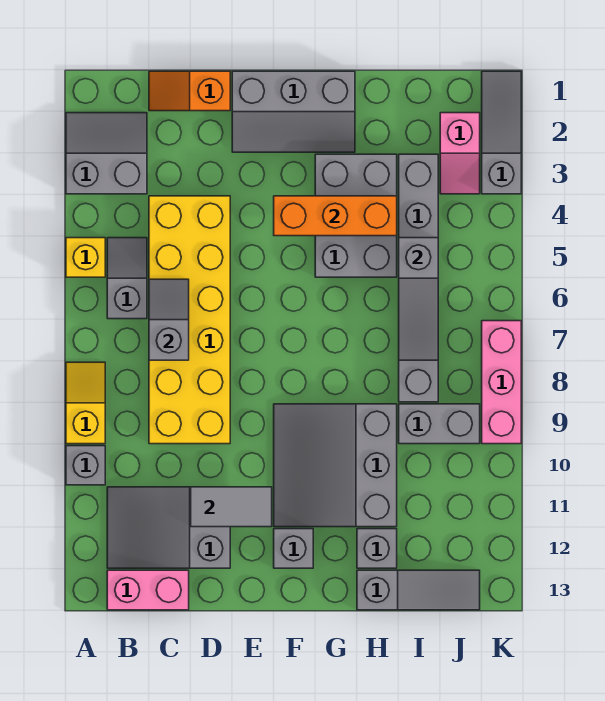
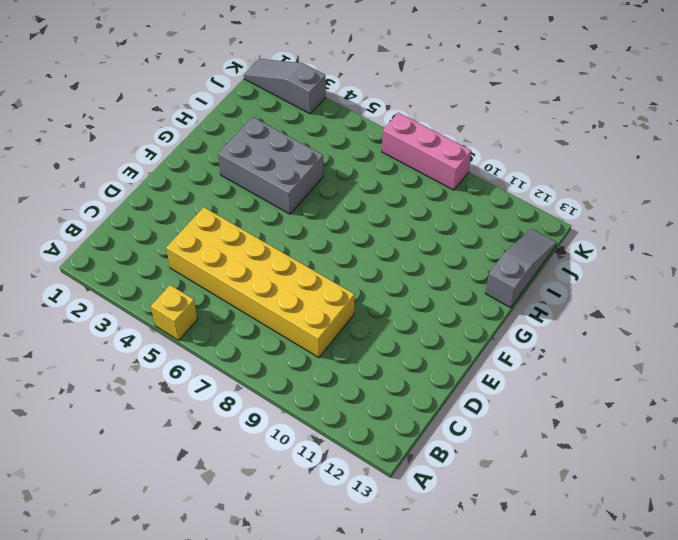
none -> grey slope A2:B3 level 1 top 3
none -> yellow slope A8:A9 level 1 top 9
none -> grey brick A10 level 1

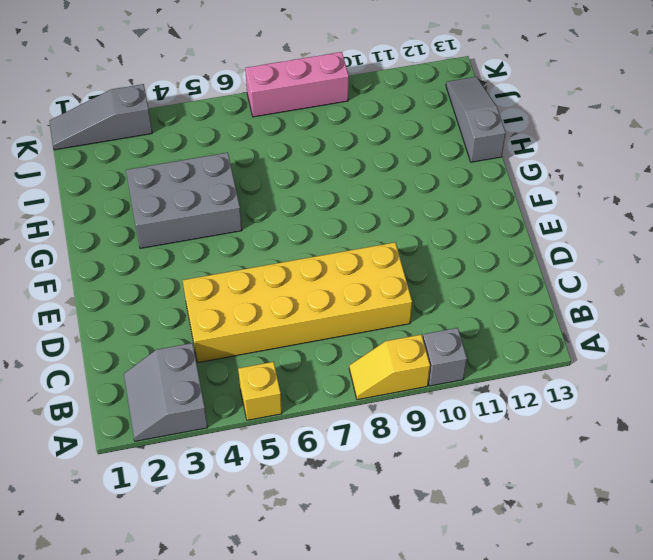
none -> grey slope B5:B6 level 1 top 6
none -> grey slope B11:D12 level 1 top D
none -> pink brick B13:C13 level 1

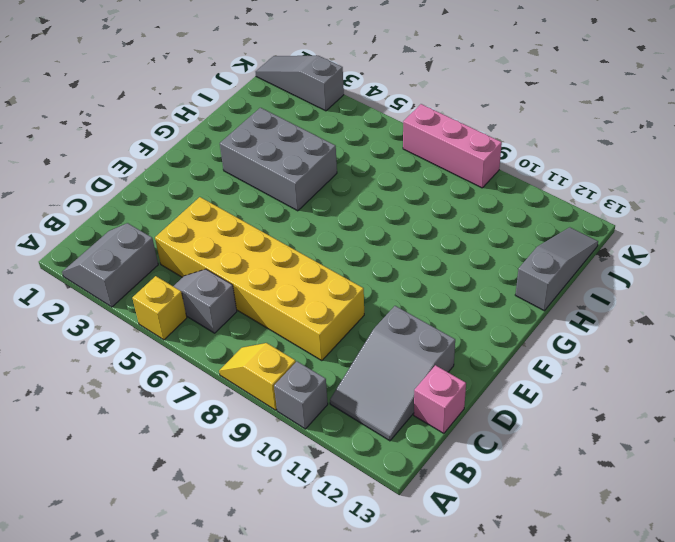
pink brick C13 level 1 -> pink brick B13:C13 level 1
none -> orange slope C1:D1 level 1 top D
none -> grey slope E1:G2 level 1 top 1
none -> grey slope F9:H11 level 1 top H

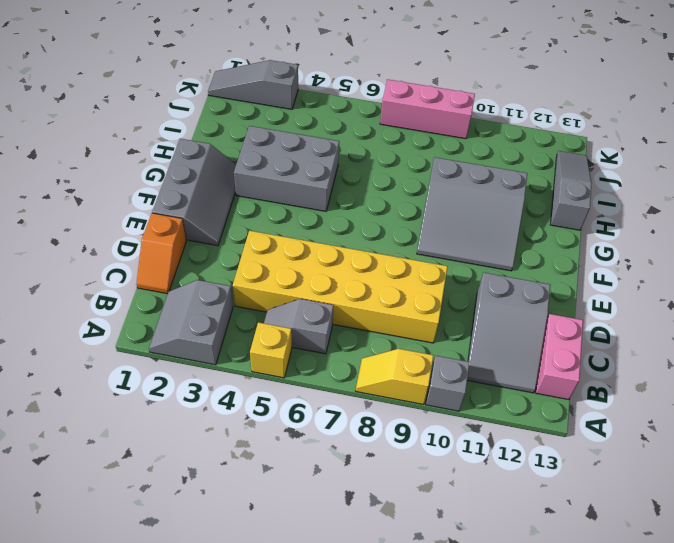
none -> grey brick F12 level 1
none -> grey brick H12 level 1
none -> grey brick I3:I8 level 1

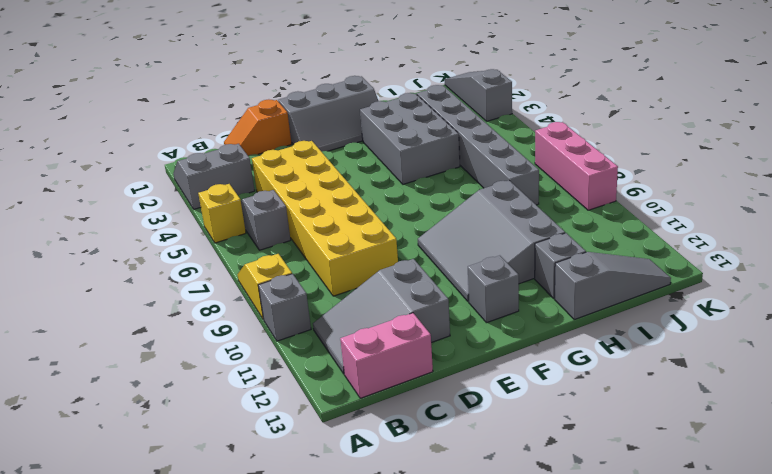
none -> grey brick I9:J9 level 1
none -> pink slope J2:J3 level 1 top 2
none -> grey slope C6:C7 level 2 top 7

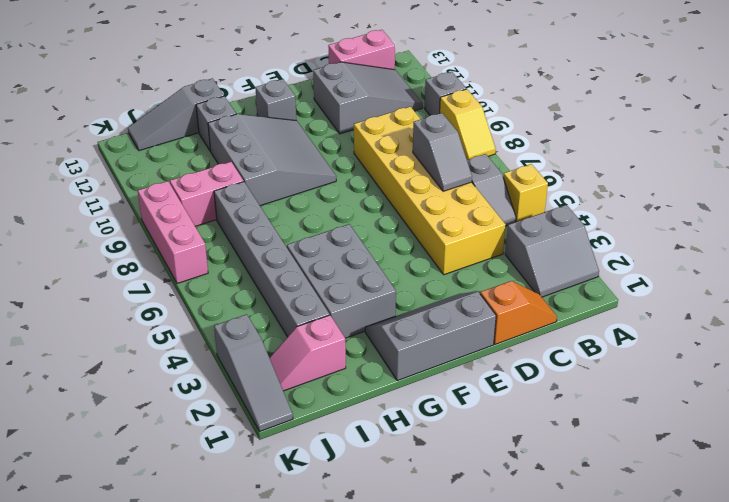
pink slope I2:J2 level 1 top I -> pink slope J2:J3 level 1 top 2
pink brick I9:J9 level 1 -> grey brick I9:J9 level 1
none -> grey tile D11:E11 level 2
none -> orange brick F4:H4 level 2
none -> grey slope I5:I7 level 2 top 5

